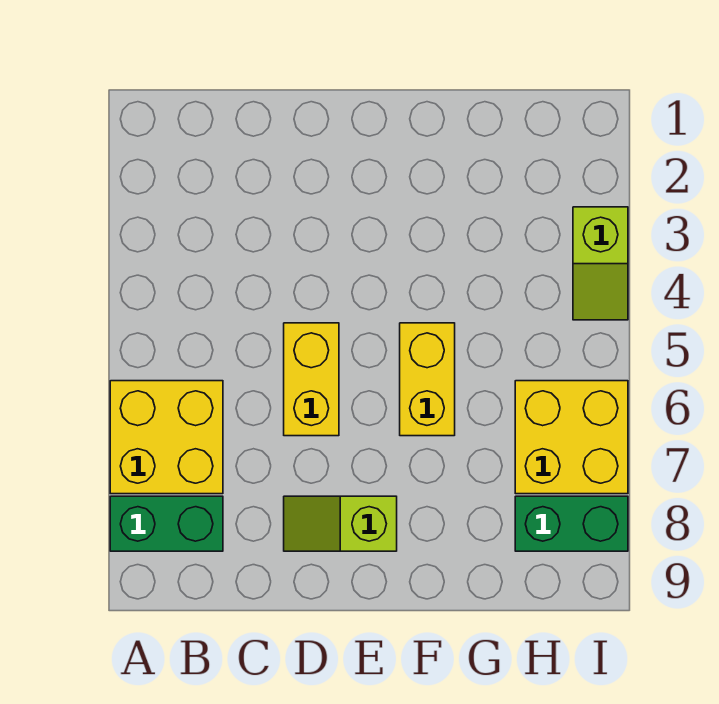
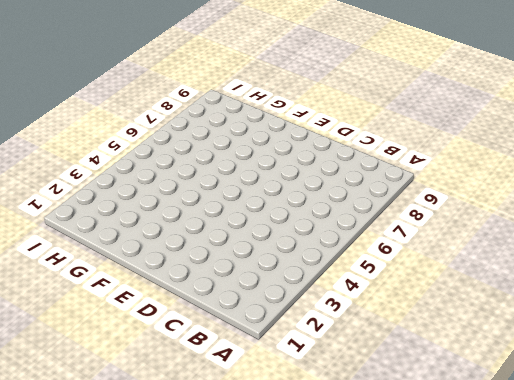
none -> yellow brick A6:B7 level 1
none -> green brick A8:B8 level 1

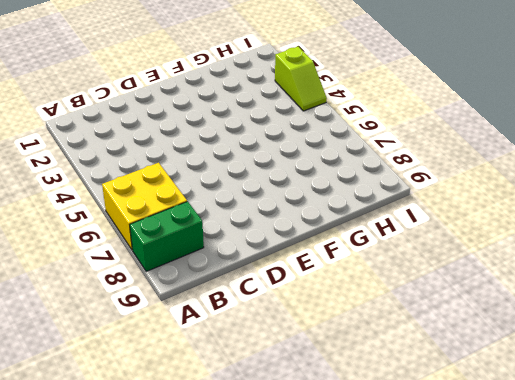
none -> yellow brick D5:D6 level 1
none -> lime slope D8:E8 level 1 top E

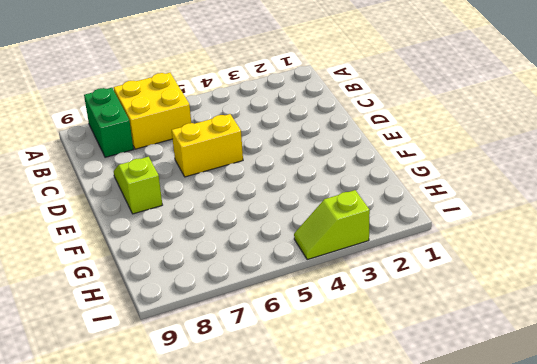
none -> yellow brick F5:F6 level 1
none -> yellow brick H6:I7 level 1

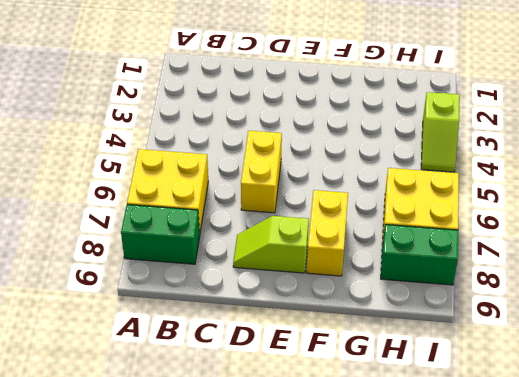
yellow brick F7:F8 level 1 -> yellow brick F5:F6 level 1

